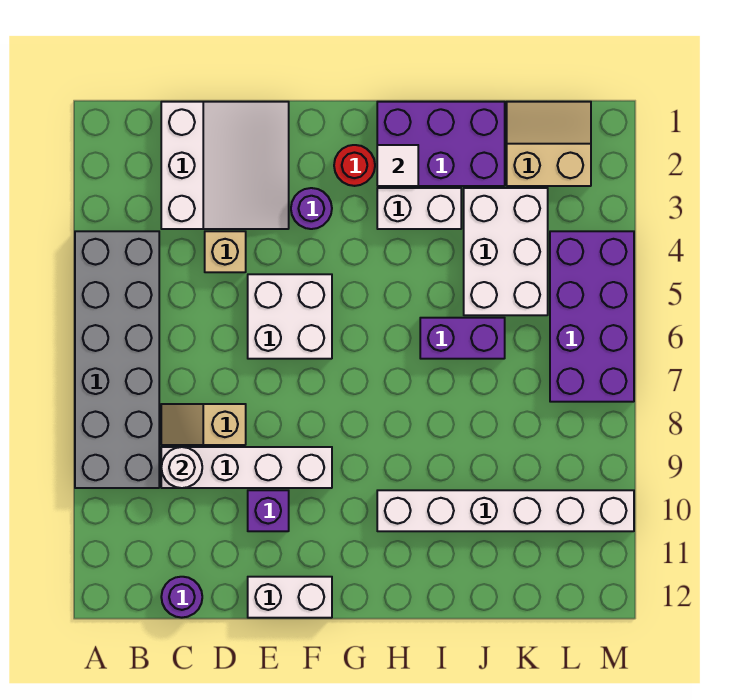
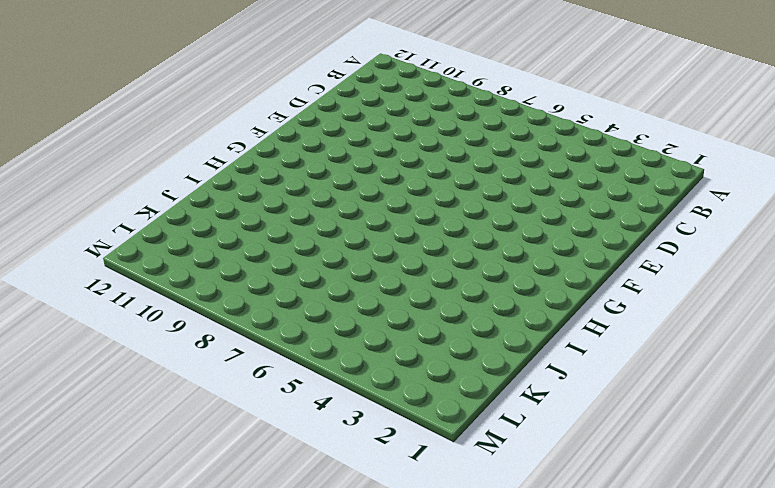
none -> grey brick A4:B9 level 1
none -> white slope C1:E3 level 1 top C
none -> tan slope C8:D8 level 1 top D

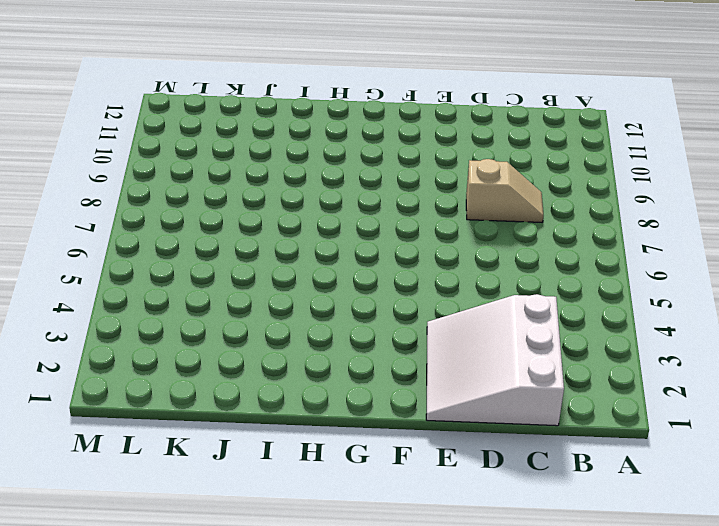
none -> grey brick A4:B9 level 1
none -> white brick C9:F9 level 1
none -> purple round brick C12 level 1

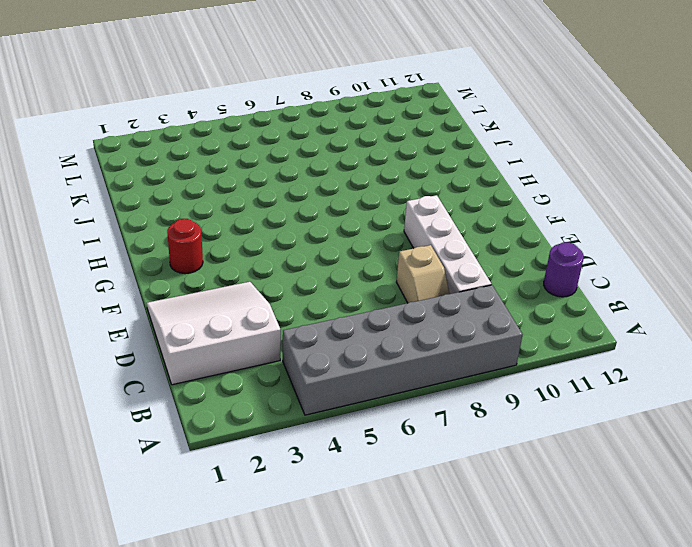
none -> tan brick D4 level 1
none -> white brick E5:F6 level 1
none -> purple brick E10 level 1

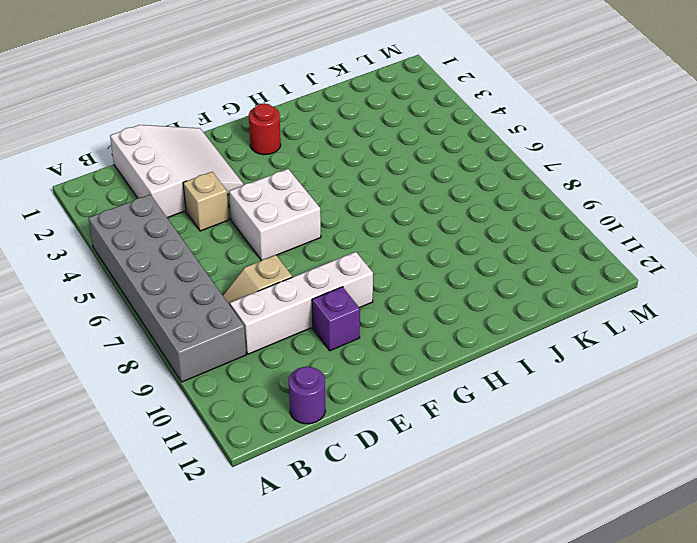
none -> white brick E12:F12 level 1
none -> purple round brick F3 level 1
none -> purple brick H1:J2 level 1

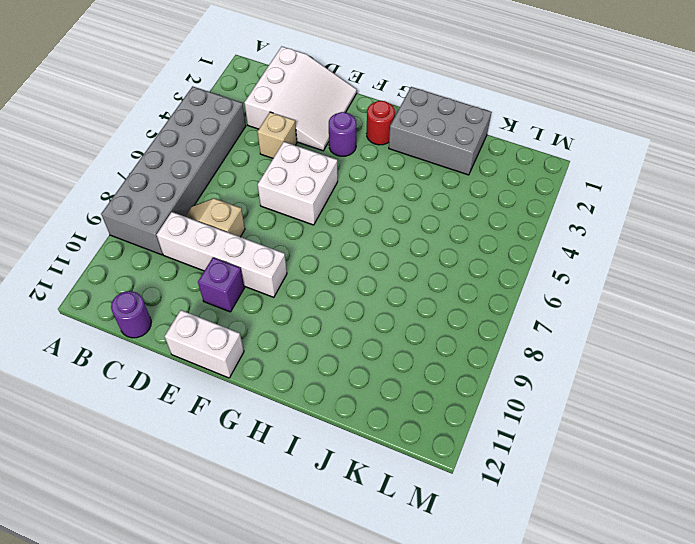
grey brick H1:J2 level 1 -> purple brick H1:J2 level 1
none -> white brick H3:I3 level 1
none -> white brick H10:M10 level 1
none -> purple brick I6:J6 level 1

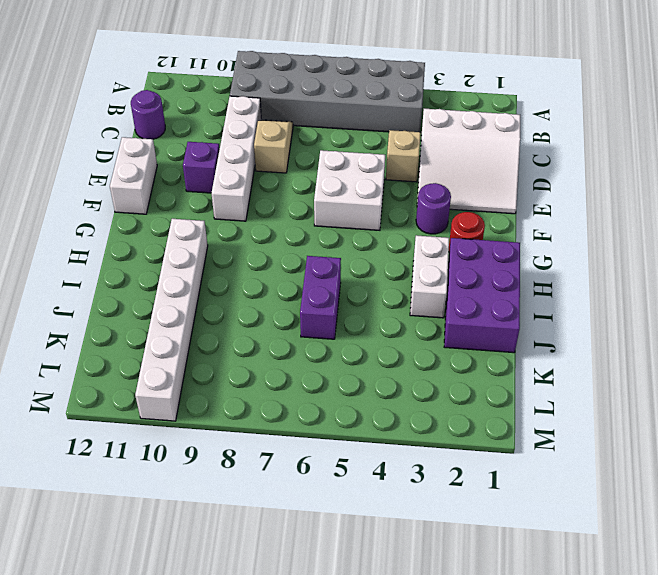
none -> white brick J3:K5 level 1
none -> tan slope K1:L2 level 1 top 2
none -> purple brick L4:M7 level 1

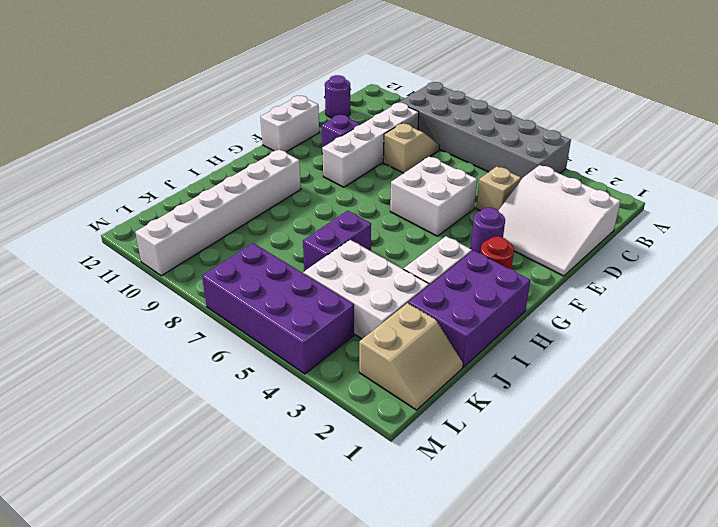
none -> white round brick C9 level 2
none -> white tile H2 level 2

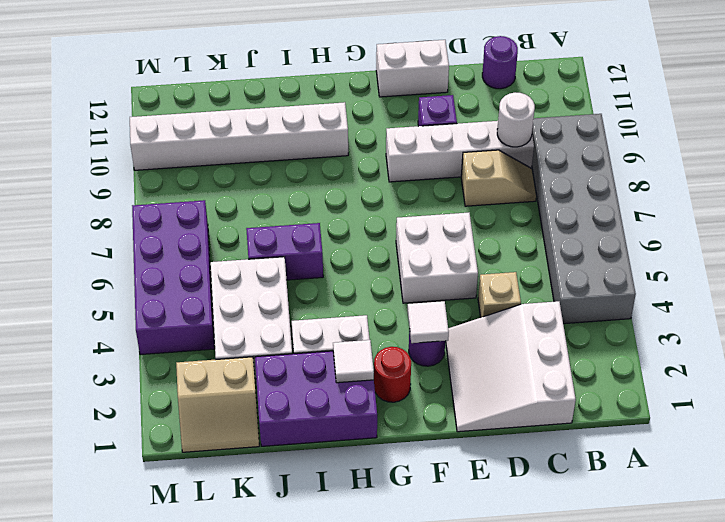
white tile F3 level 2 -> none

